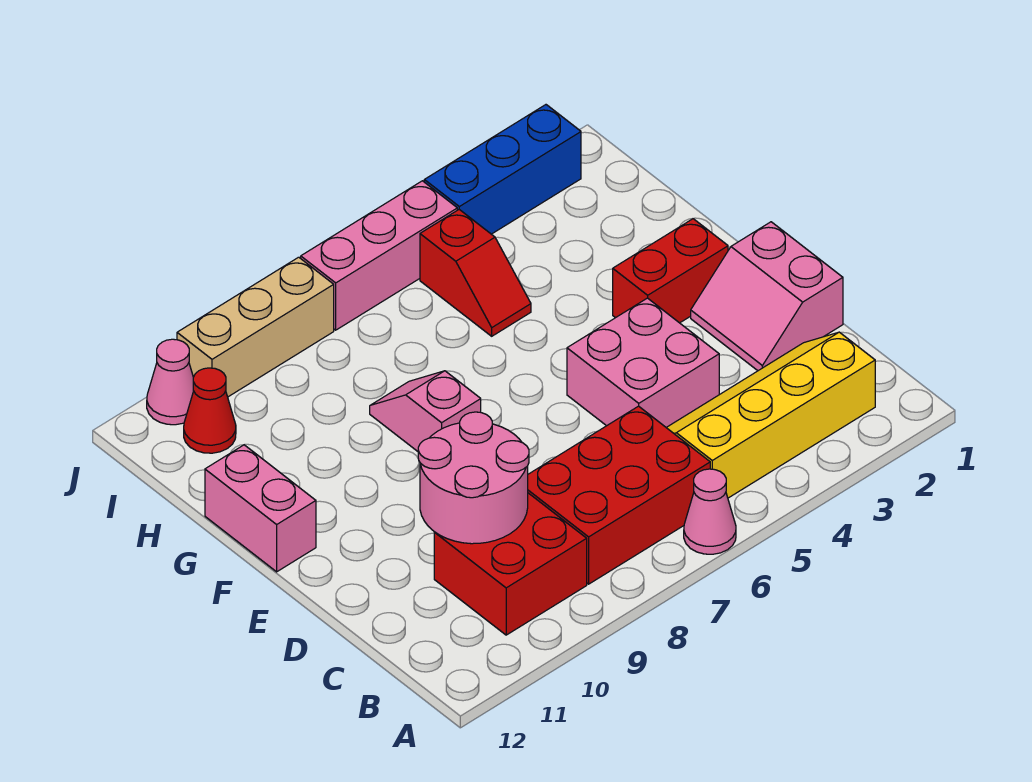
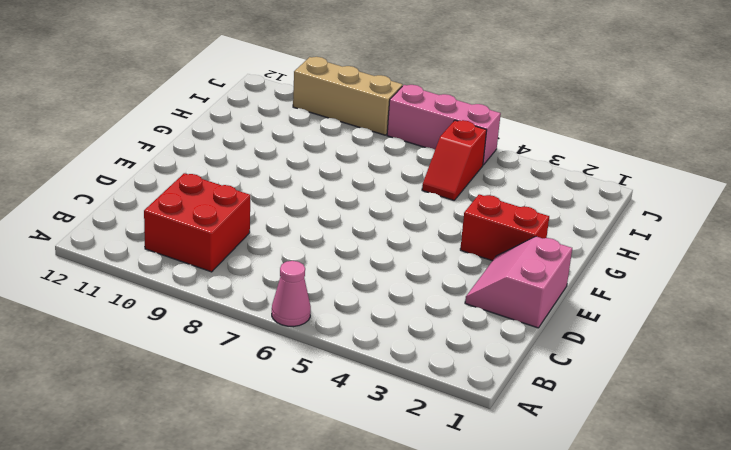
none -> yellow slope B2:C5 level 1 top B
none -> red brick B6:C8 level 1
none -> pink brick D4:E5 level 1

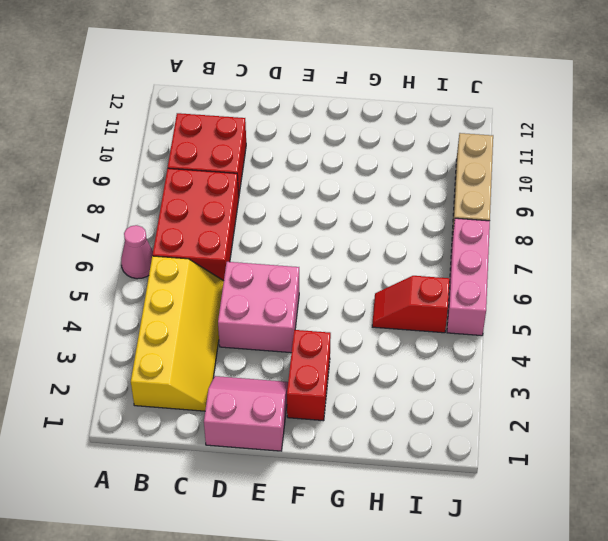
none -> pink slope F8:G8 level 1 top F
none -> pink brick F12:G12 level 1
none -> red cone I11 level 1

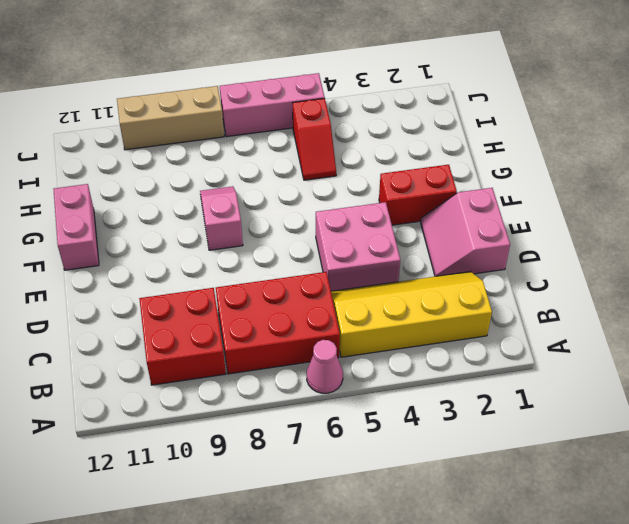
none -> red cone I11 level 1
none -> blue brick J2:J4 level 1
none -> pink cone J11 level 1

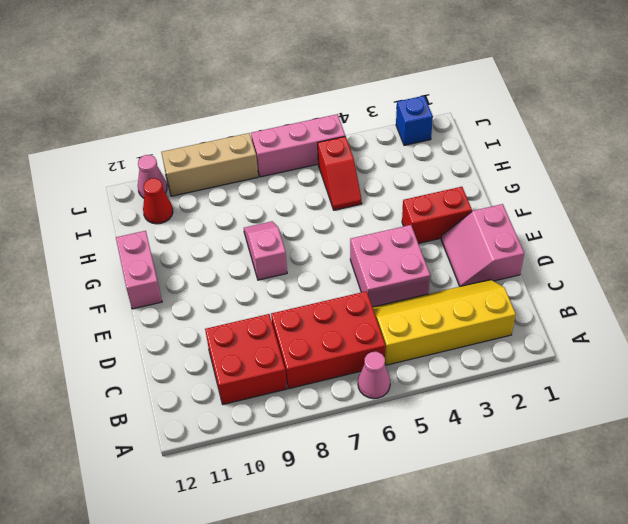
blue brick J2 level 1 -> blue brick J2:J4 level 1
none -> pink round brick C9:D10 level 2

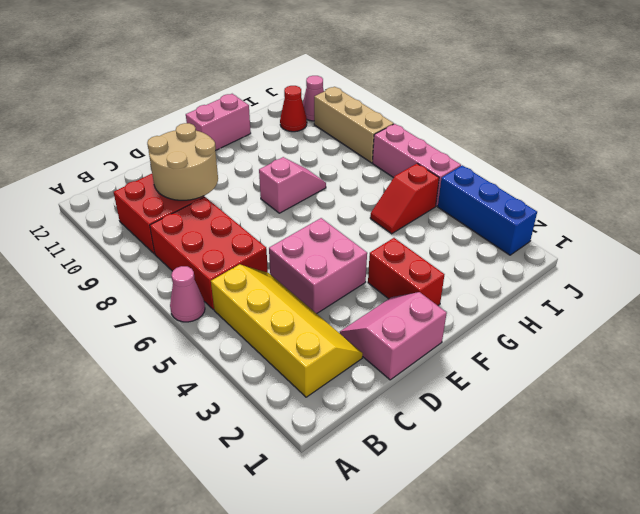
tan round brick C9:D10 level 2 -> pink round brick C9:D10 level 2

